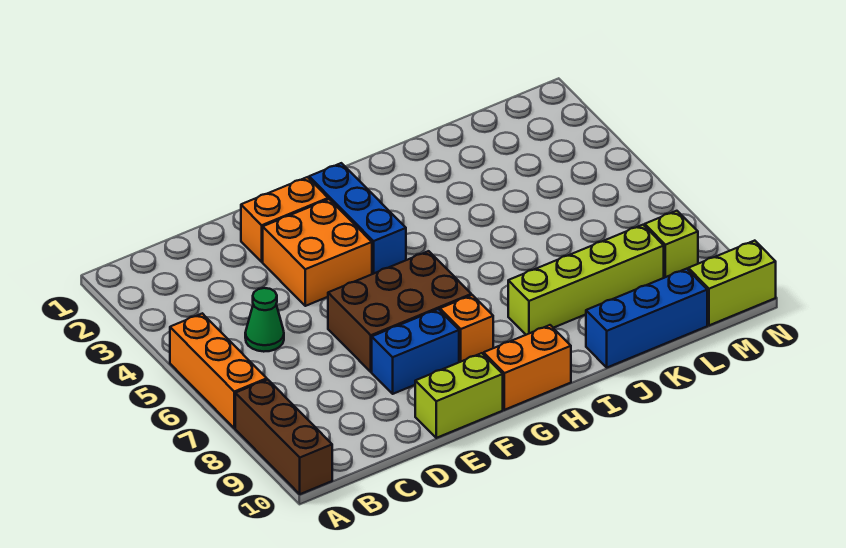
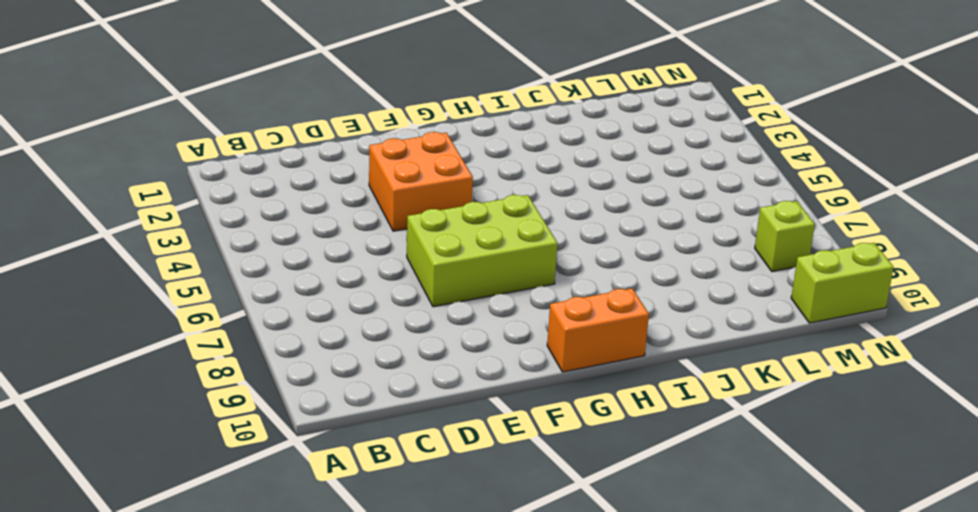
lime brick E6:G7 level 1 -> brown brick E6:G7 level 1
none -> orange brick A5:A7 level 1
none -> brown brick A8:A10 level 1
none -> green cone C5 level 1

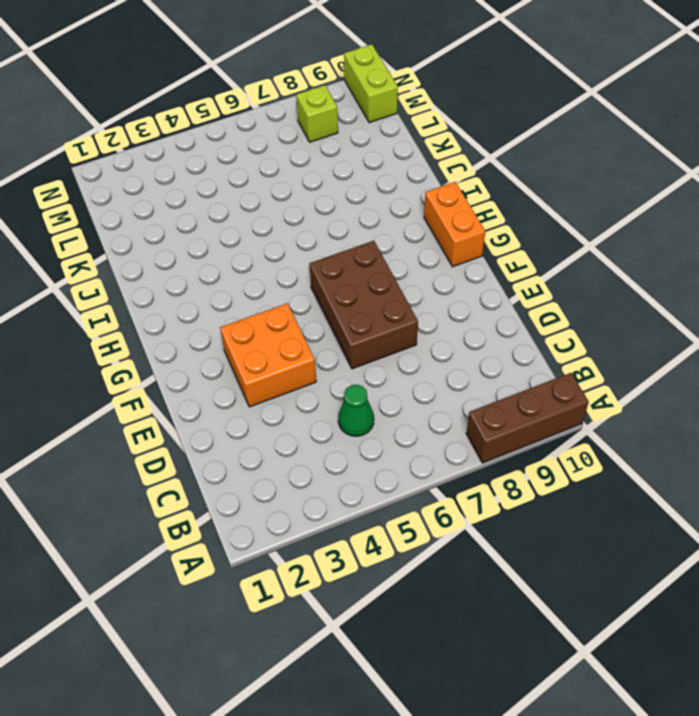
none -> orange brick A5:A7 level 1
none -> orange brick E2:F2 level 1
none -> blue brick E8:F8 level 1

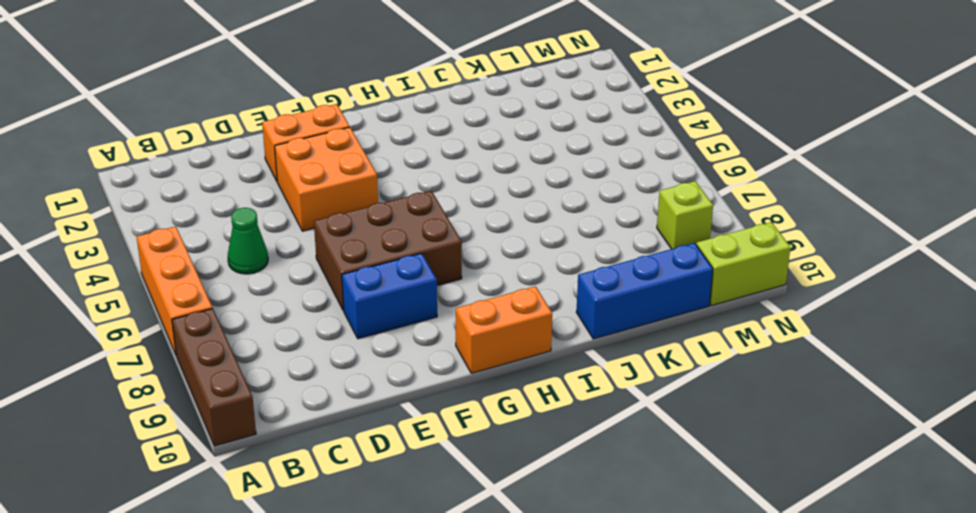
none -> lime brick E10:F10 level 1
none -> blue brick G2:G4 level 1
none -> orange brick G8 level 1

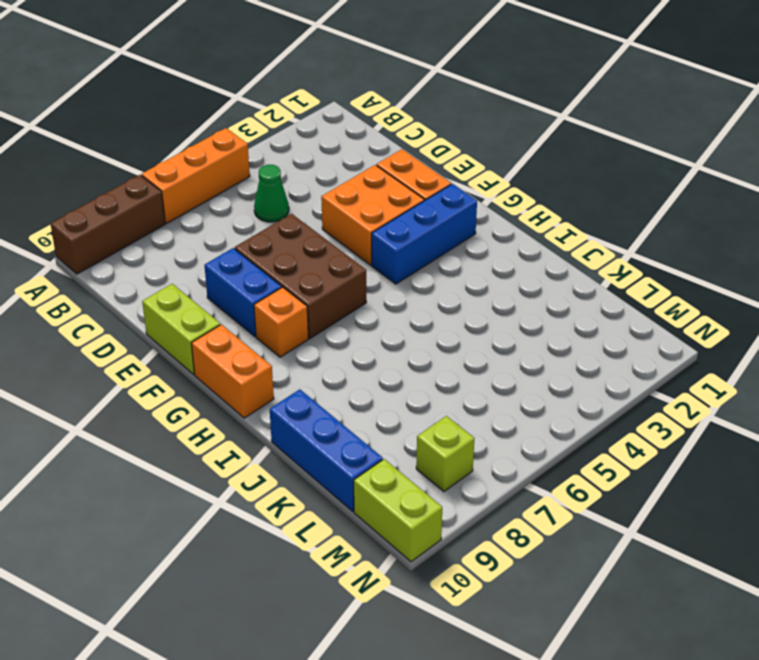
none -> lime brick I8:L8 level 1

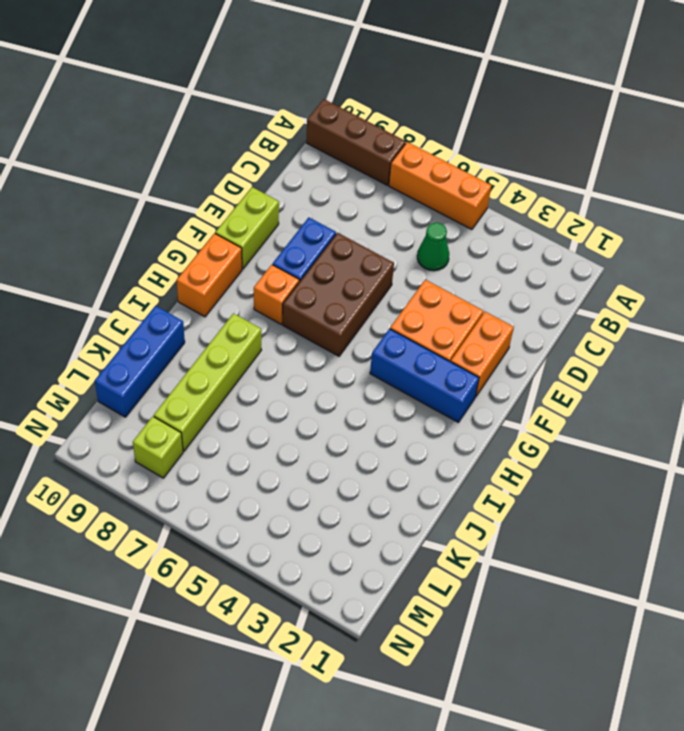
none -> lime brick M10:N10 level 1

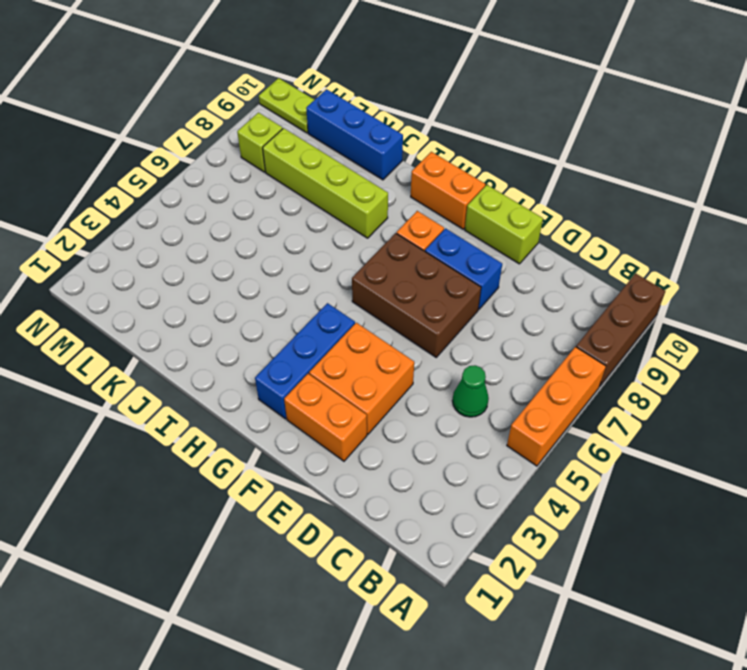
lime plate M10:N10 level 1 -> lime brick M10:N10 level 1

